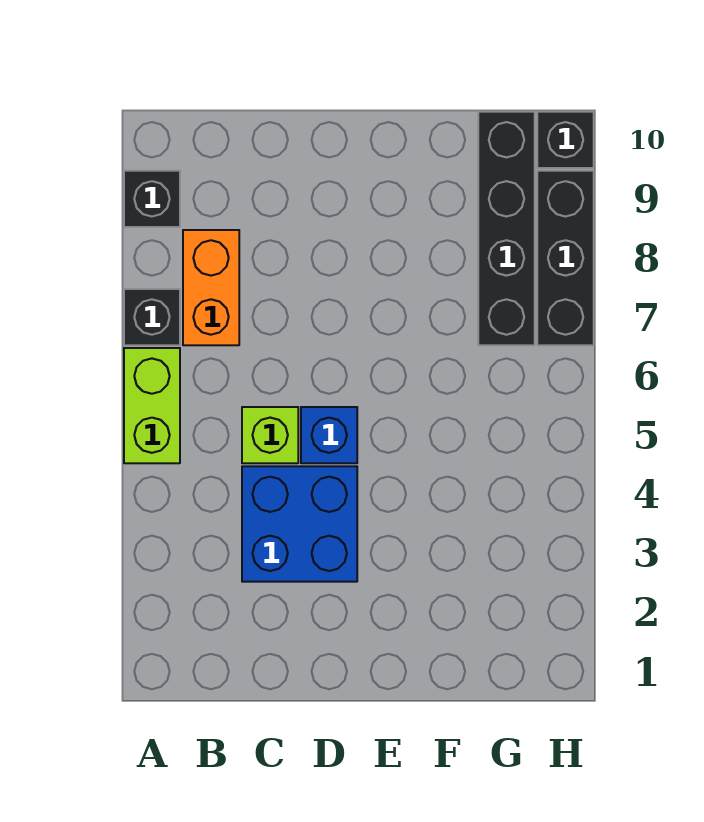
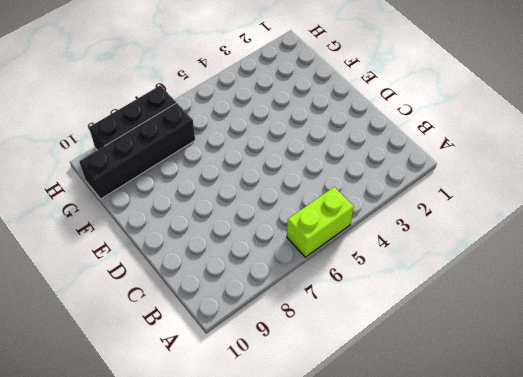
none -> black brick A7 level 1
none -> black brick A9 level 1

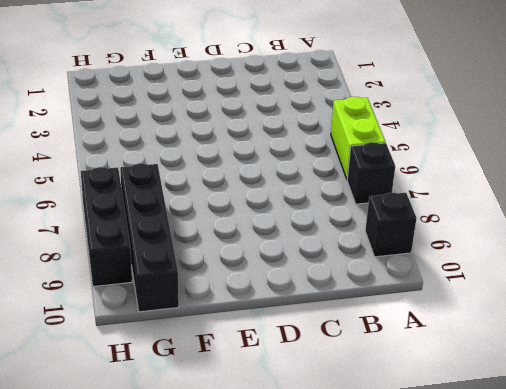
none -> orange brick B7:B8 level 1
none -> blue brick C3:D4 level 1

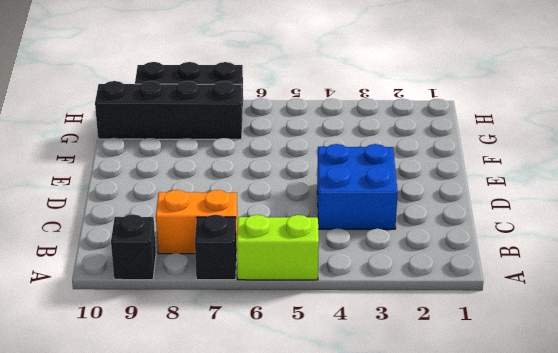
none -> lime brick C5 level 1
none -> blue brick D5 level 1

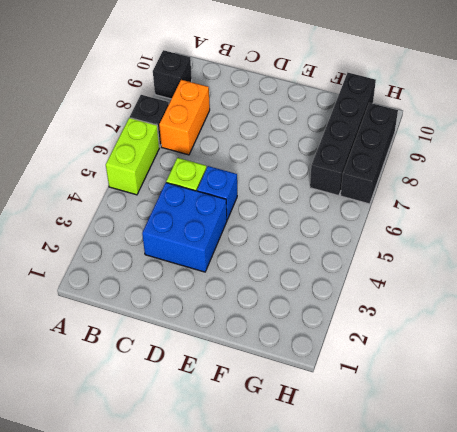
none -> black brick H10 level 1

